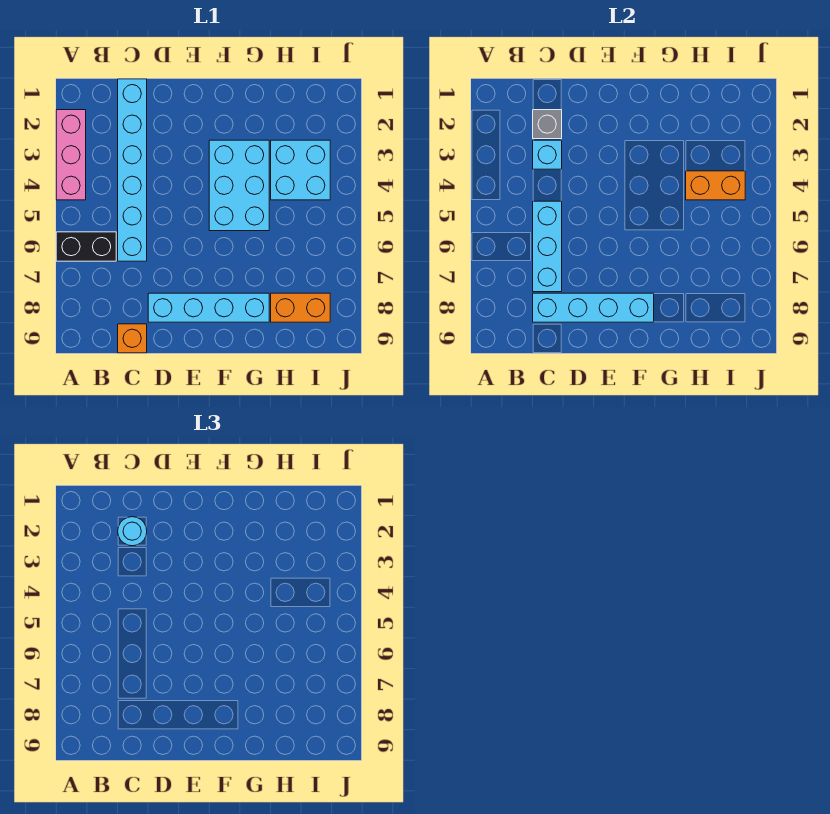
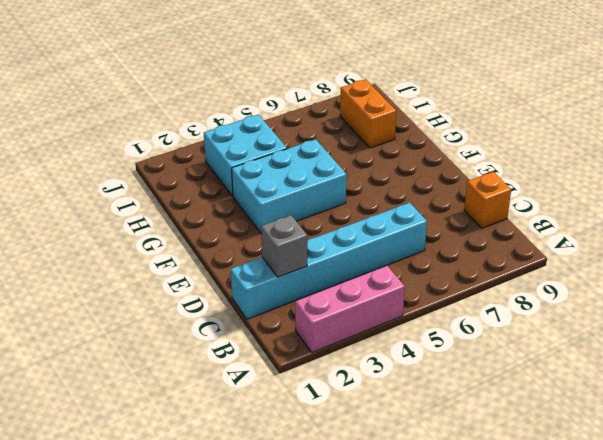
none -> black brick A6:B6 level 1
none -> cyan brick D8:G8 level 1
none -> cyan brick C3 level 2

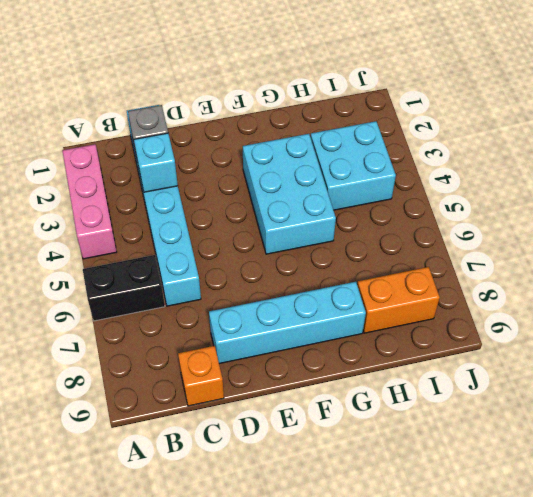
none -> cyan brick C5:C7 level 2
none -> cyan brick C8:F8 level 2
none -> orange brick H4:I4 level 2

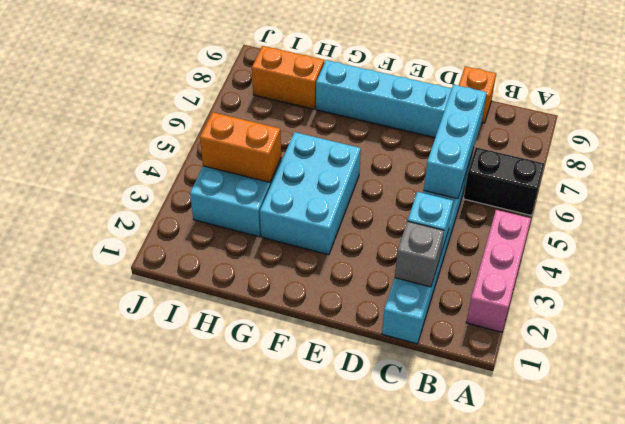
none -> cyan brick C8:F8 level 2
none -> cyan round brick C2 level 3

